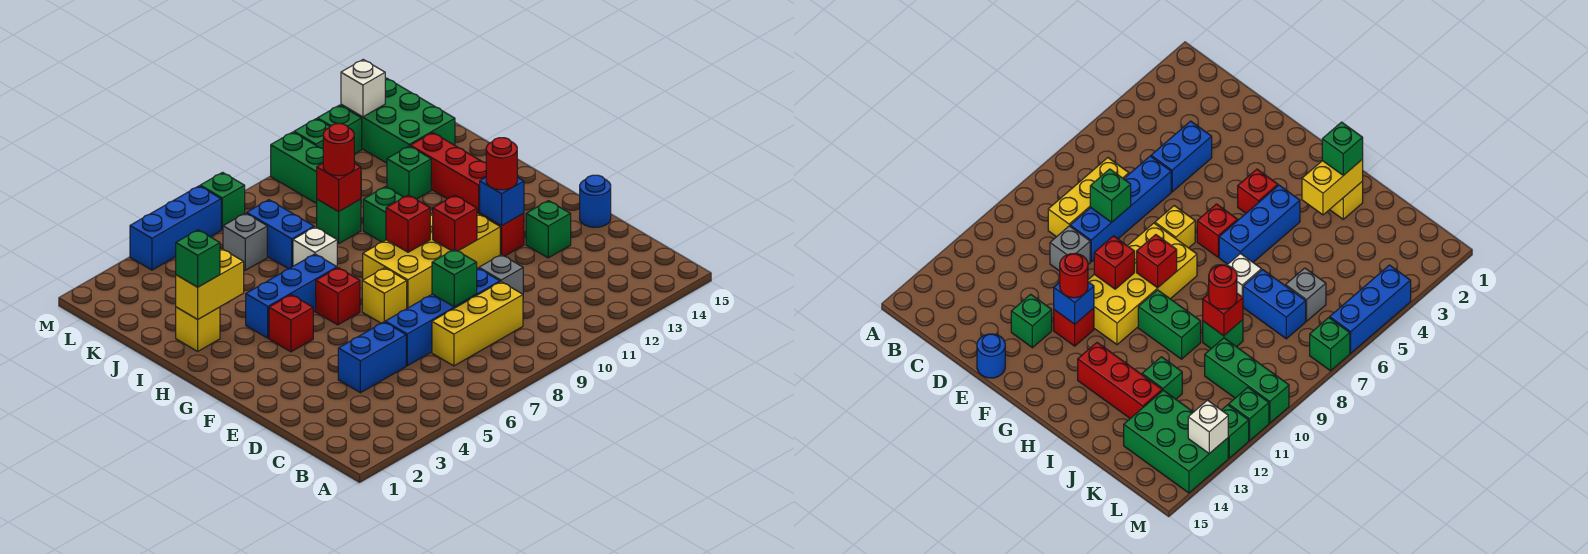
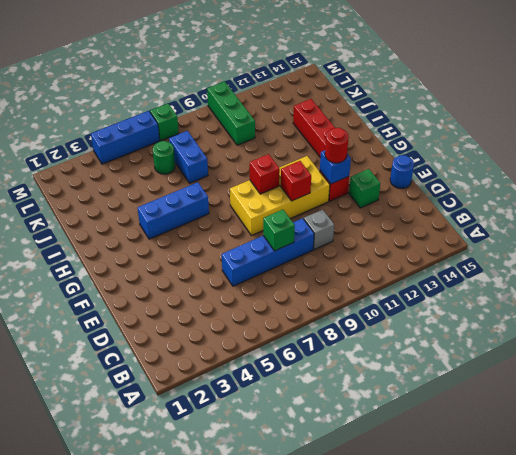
green round brick K6 level 1 -> grey brick K6 level 1
none -> yellow brick C7:C9 level 1
none -> blue brick D4:D5 level 1
none -> yellow brick F7 level 1
none -> red brick G4 level 1

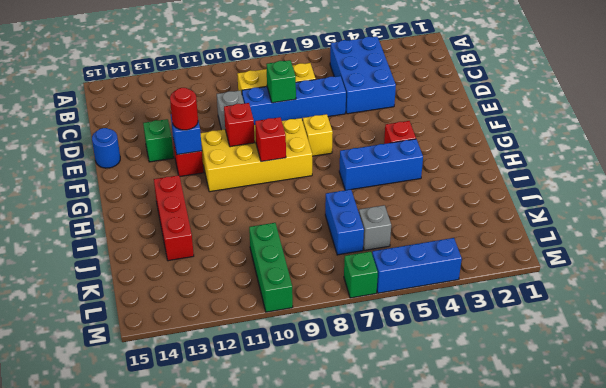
blue brick B4:D5 level 1 -> blue brick D4:D5 level 1
none -> red brick G6 level 1
none -> green brick H10:I10 level 1
none -> yellow brick I2 level 1
none -> white brick I7 level 1

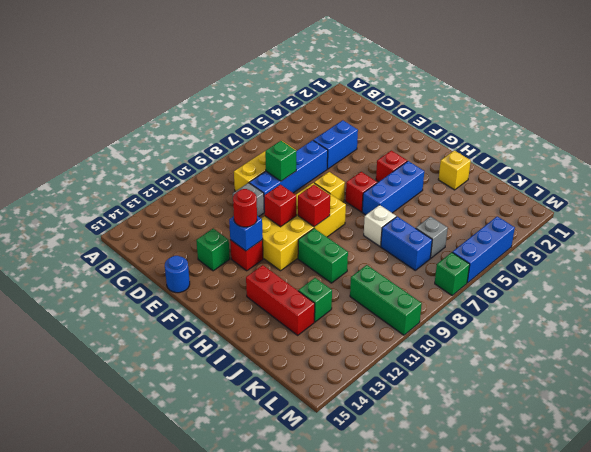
none -> green brick J9 level 1
none -> green brick K13:M14 level 1
none -> green brick M11 level 1
none -> green brick M12 level 1

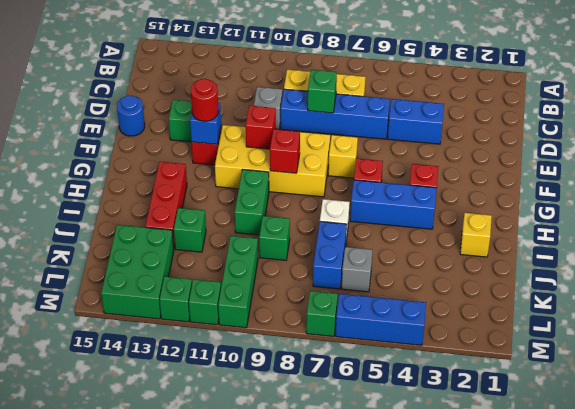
none -> yellow brick I2:I3 level 2
none -> red brick J9 level 2
none -> white brick M13 level 2
none -> green brick I2 level 3

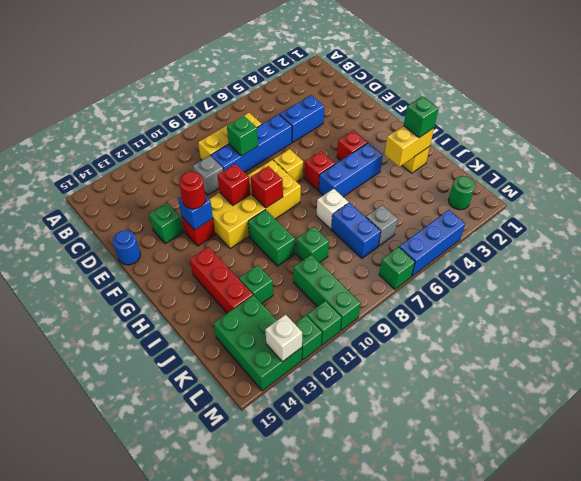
green round brick L2 level 1 -> none
none -> red brick J9 level 2
none -> red round brick J9 level 3

